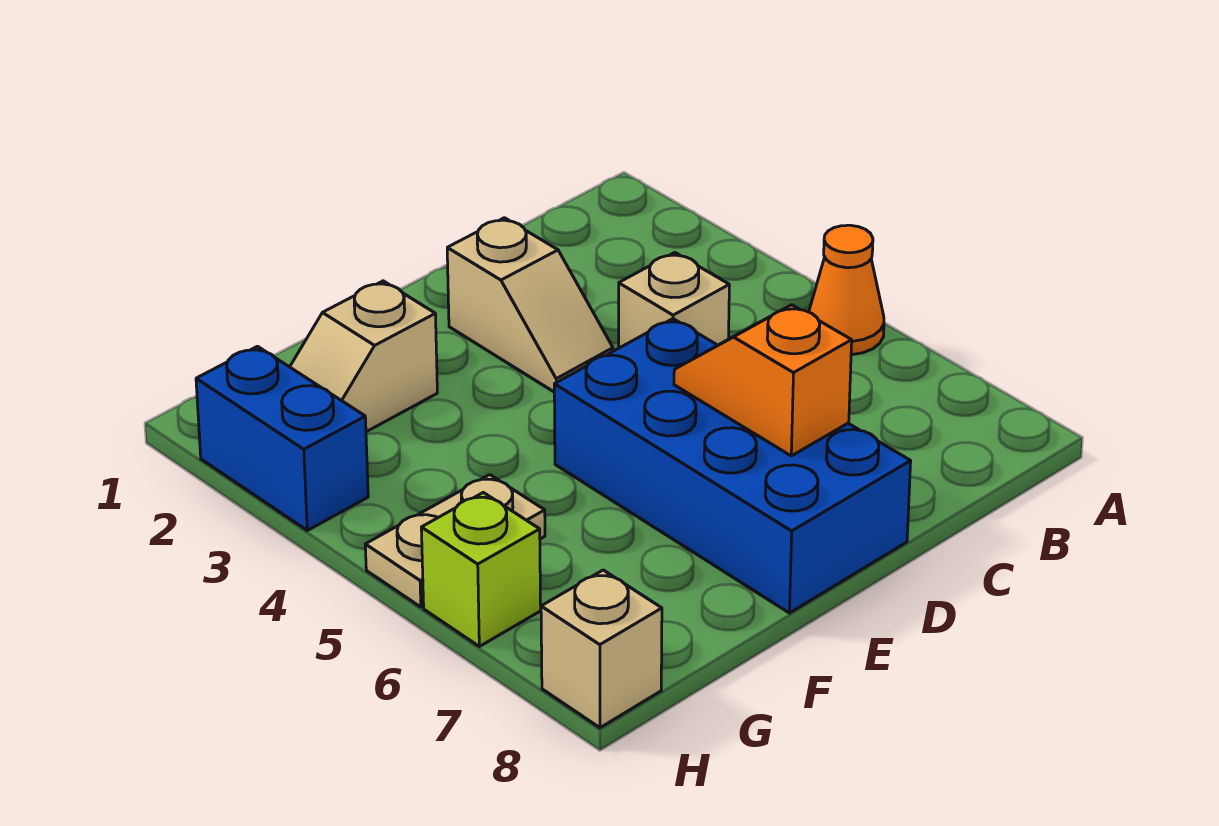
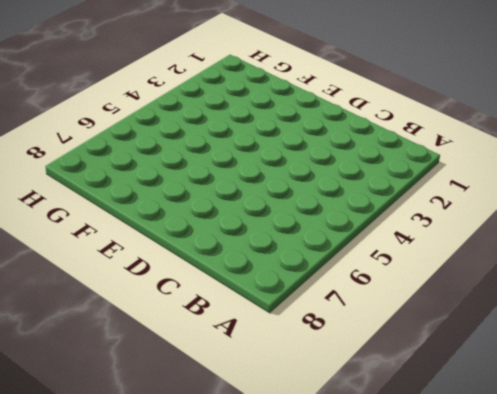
none -> orange cone A5 level 1
none -> tan brick C4 level 1

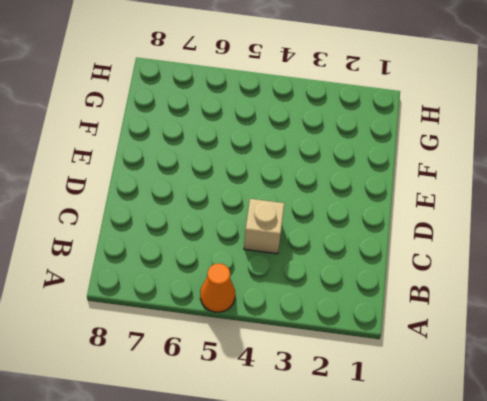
none -> tan slope D2:D3 level 1 top 2
none -> blue brick D5:E8 level 1

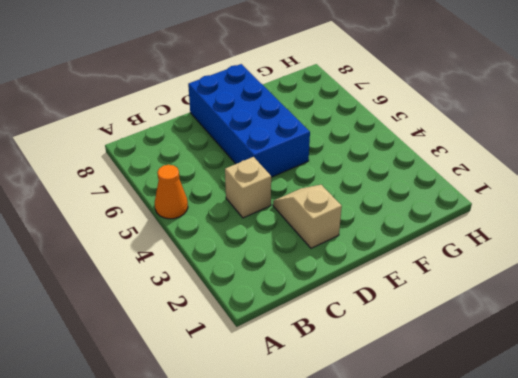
none -> tan slope F2:G2 level 1 top F
none -> tan plate G5:H5 level 1

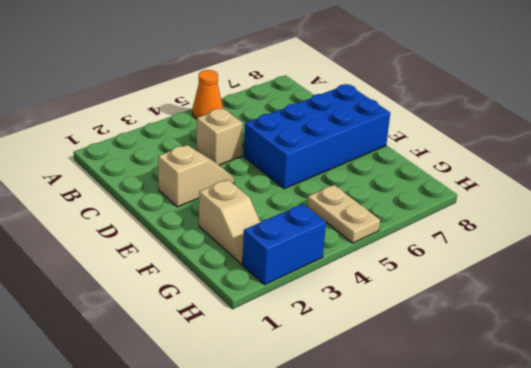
none -> lime brick H6 level 1
none -> tan brick H8 level 1

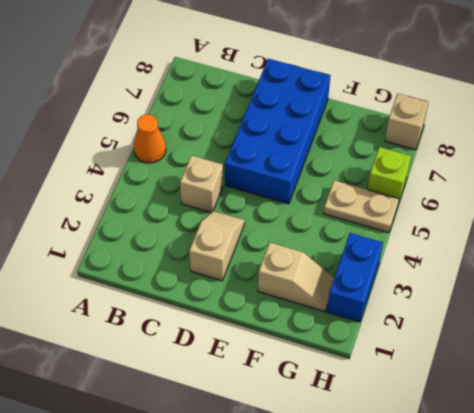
none -> orange slope D6:D7 level 2 top 7

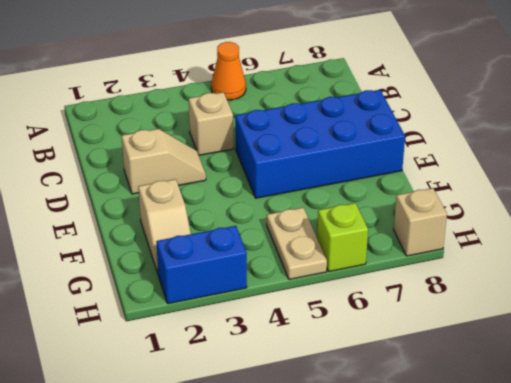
none -> orange slope D6:D7 level 2 top 7

